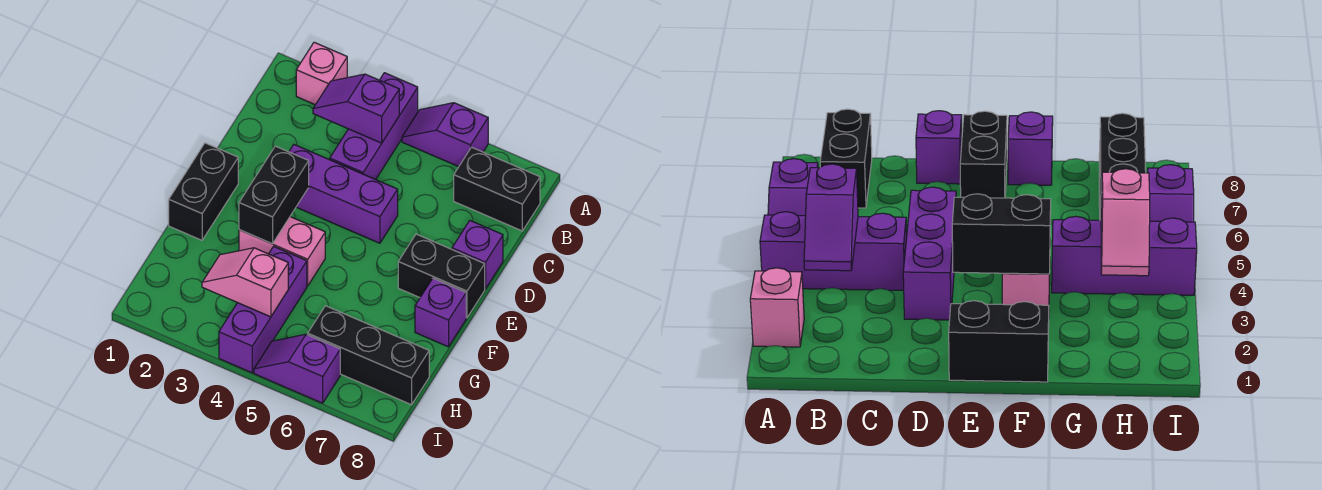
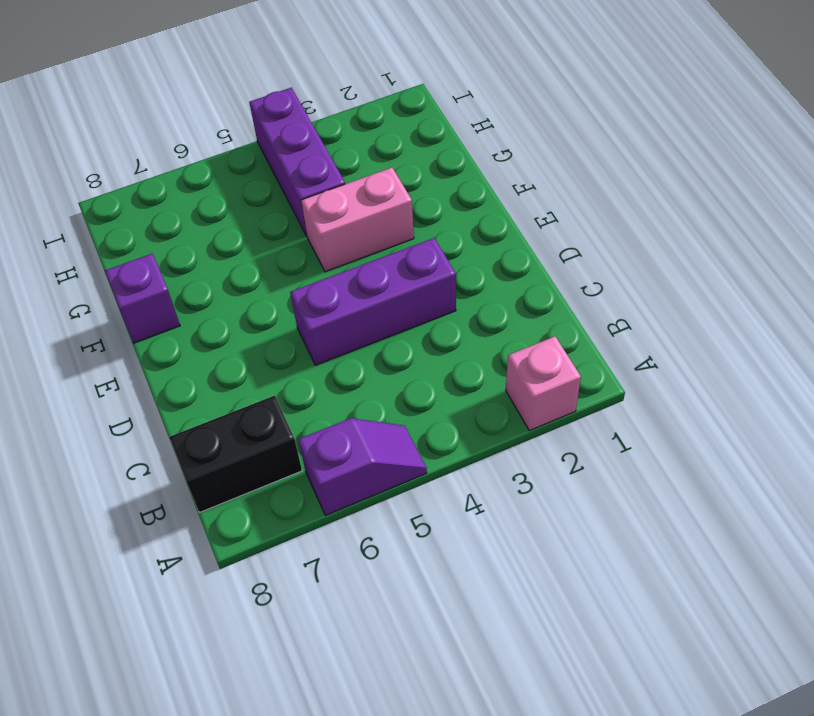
none -> purple brick A4:C4 level 1
none -> purple brick D8 level 1
none -> black brick E1:F1 level 1

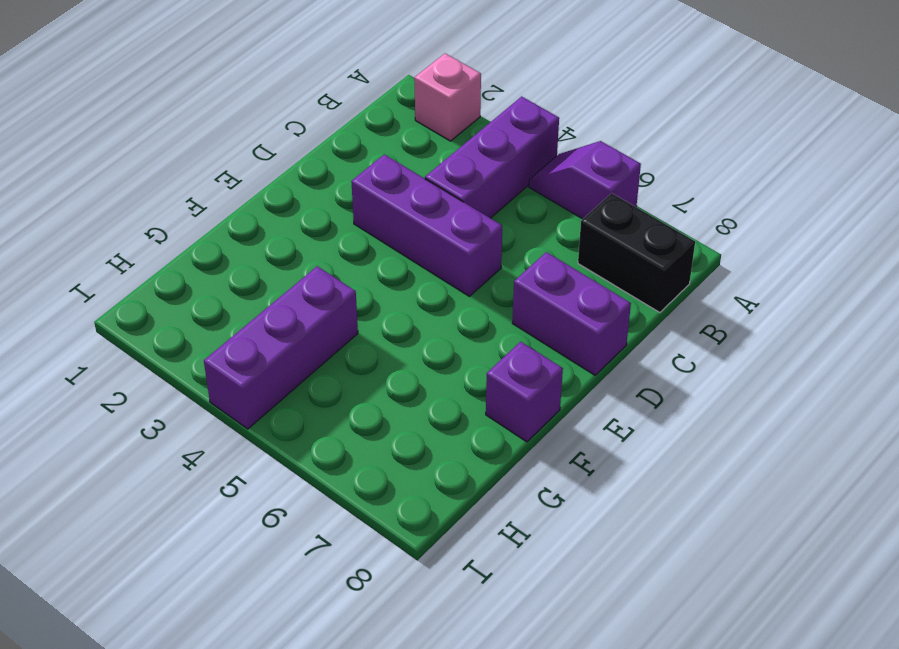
purple brick D7:D8 level 1 -> purple brick D8 level 1
none -> black brick E1:F1 level 1
none -> black brick E7:E8 level 1
none -> pink brick F3:F4 level 1

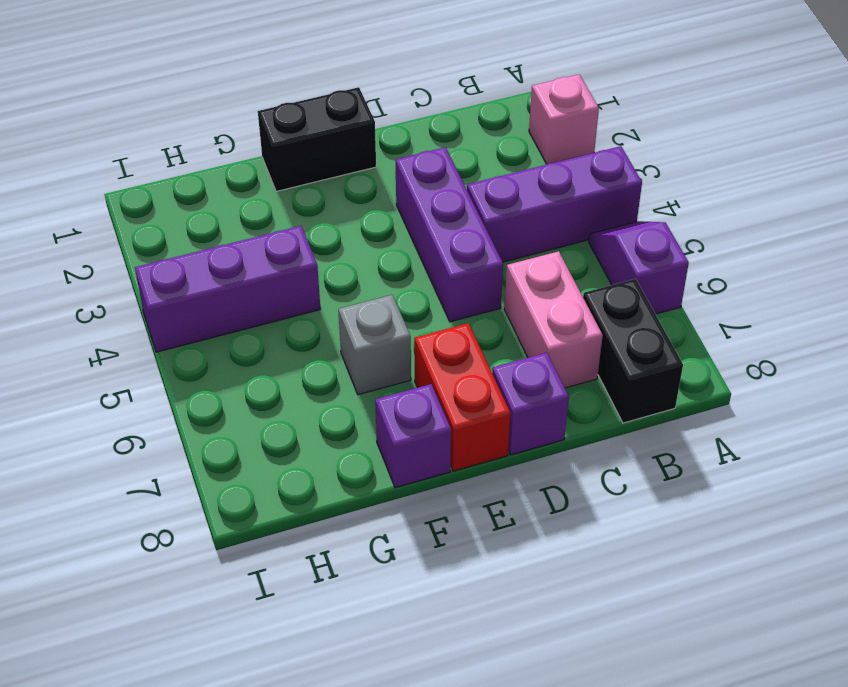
pink brick C6:C7 level 1 -> pink brick F3:F4 level 1
red brick E7:E8 level 1 -> black brick E7:E8 level 1
grey brick F6 level 1 -> none
none -> black brick H6:H8 level 1
none -> purple slope I5:I6 level 1 top 6
none -> purple slope B3:B4 level 2 top 4

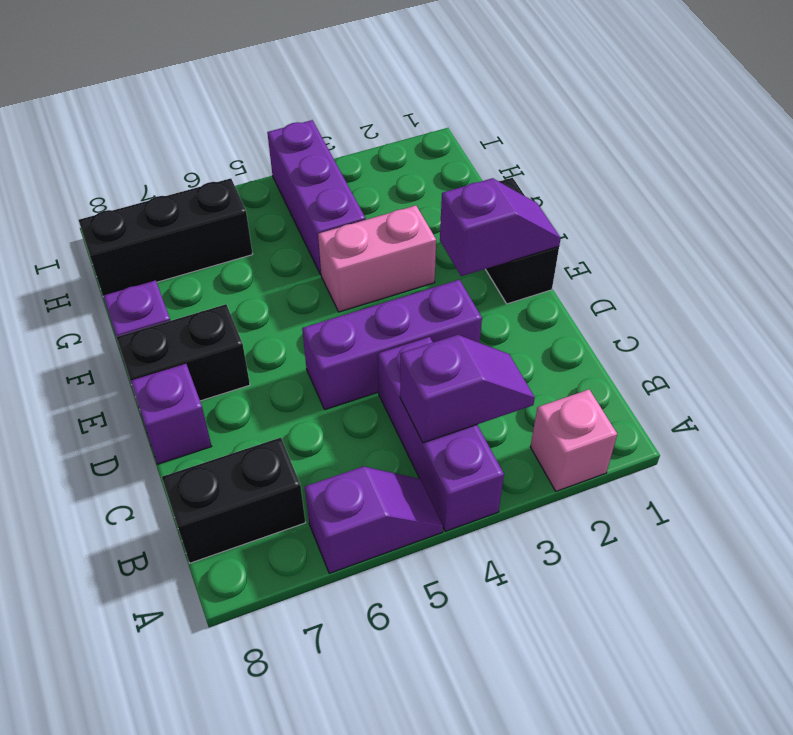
purple slope E1:E2 level 2 top 2 -> purple slope I5:I6 level 1 top 6
none -> black brick E3:F3 level 2
none -> pink slope H3:H4 level 2 top 4

